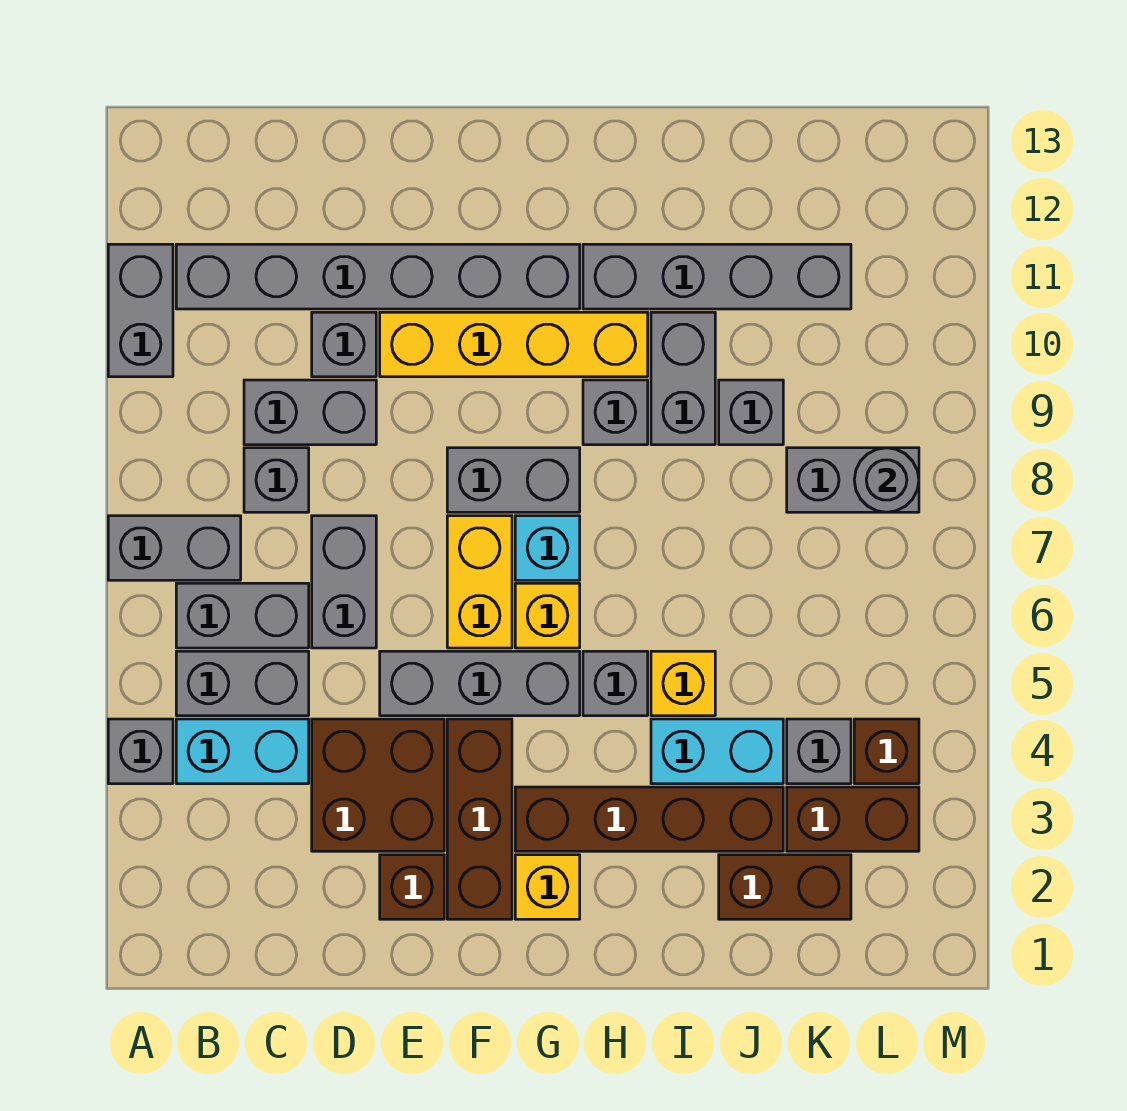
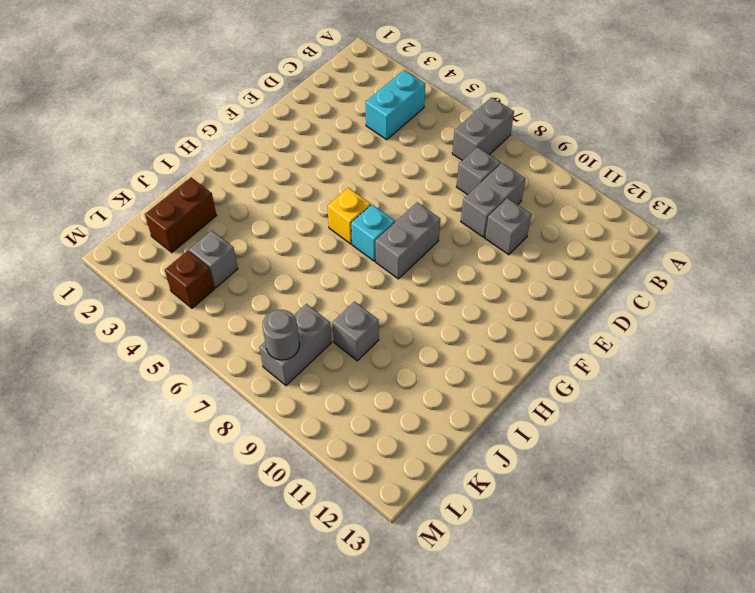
none -> grey brick A4 level 1
none -> grey brick A10:A11 level 1
none -> grey brick B5:C5 level 1
none -> grey brick B6:C6 level 1

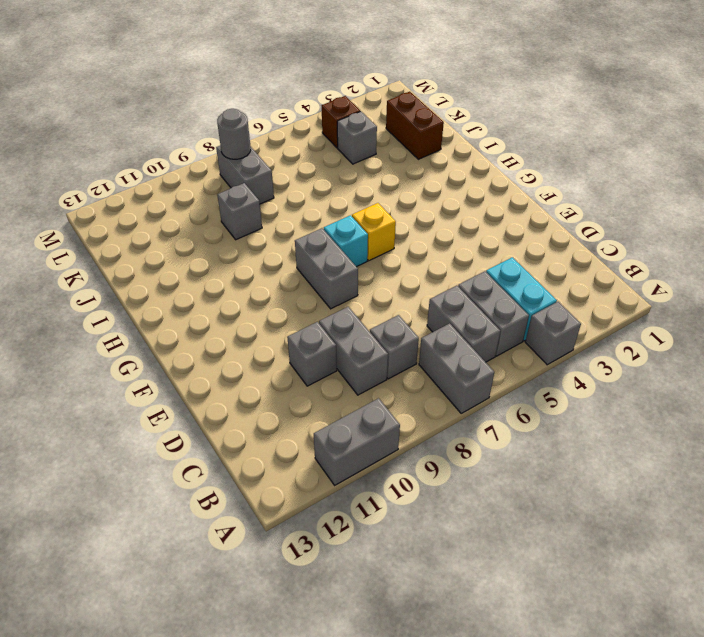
none -> grey brick B11:G11 level 1
none -> brown brick D3:E4 level 1
none -> grey brick D6:D7 level 1
none -> brown brick E2 level 1

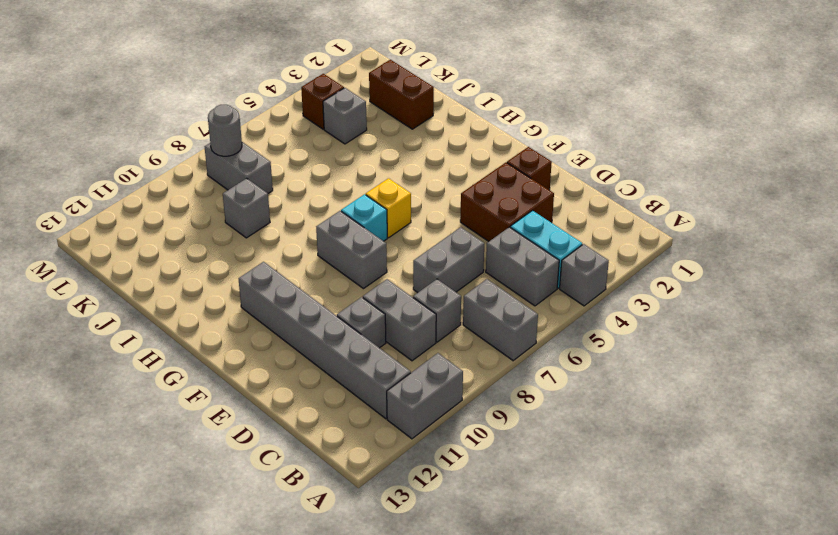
none -> grey brick B6:C6 level 1
none -> grey brick E5:G5 level 1
none -> yellow brick E10:H10 level 1
none -> brown brick F2:F4 level 1

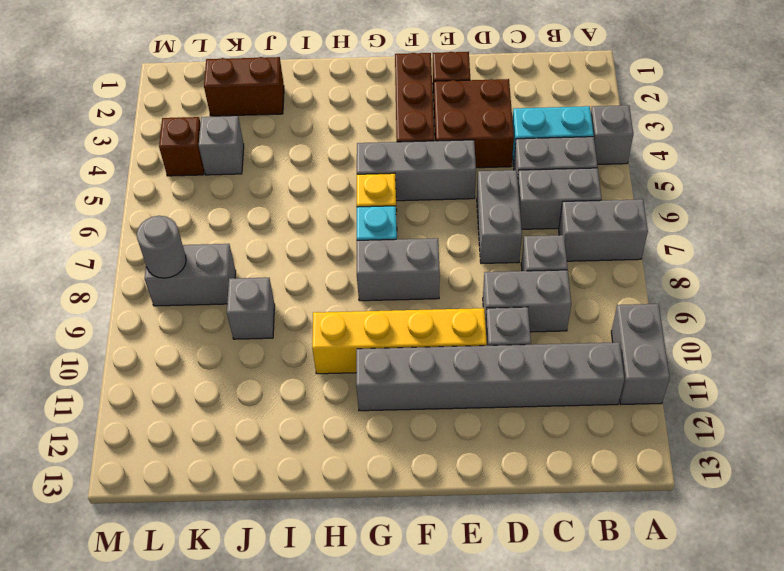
none -> yellow brick F6:F7 level 1
none -> yellow brick G2 level 1
none -> brown brick G3:J3 level 1
none -> grey brick H5 level 1

